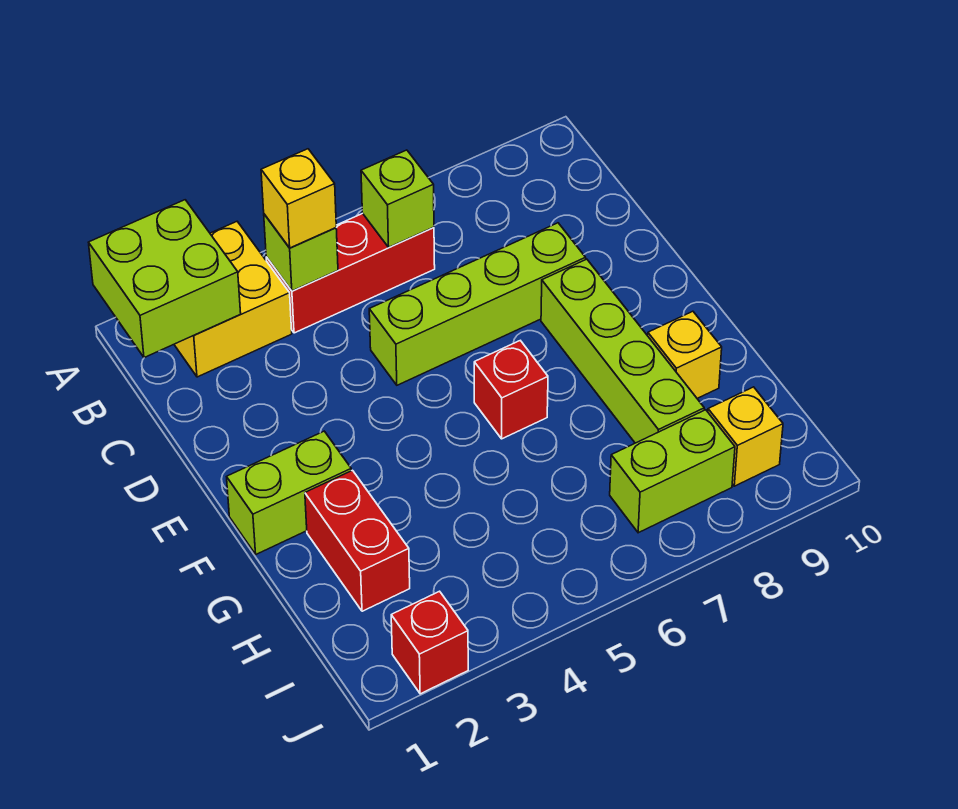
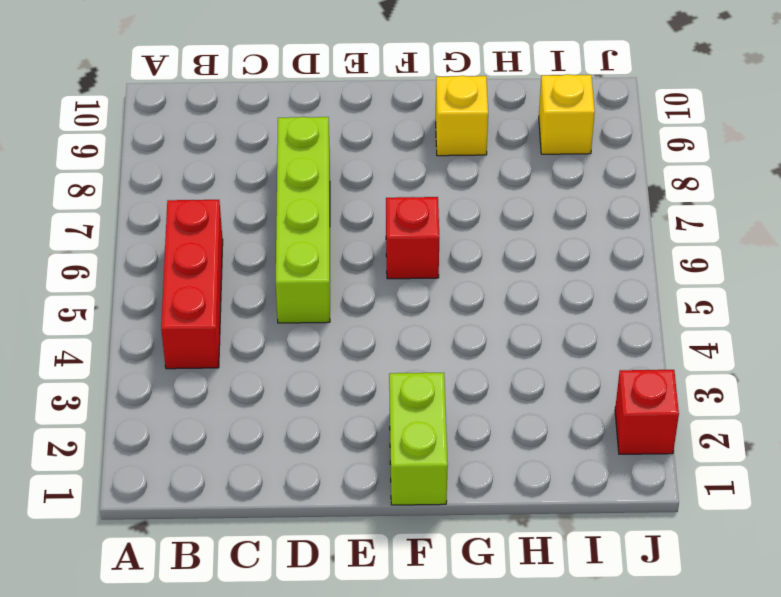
none -> yellow brick A2:B3 level 1
none -> lime brick E8:H8 level 1
none -> red brick G2:H2 level 1

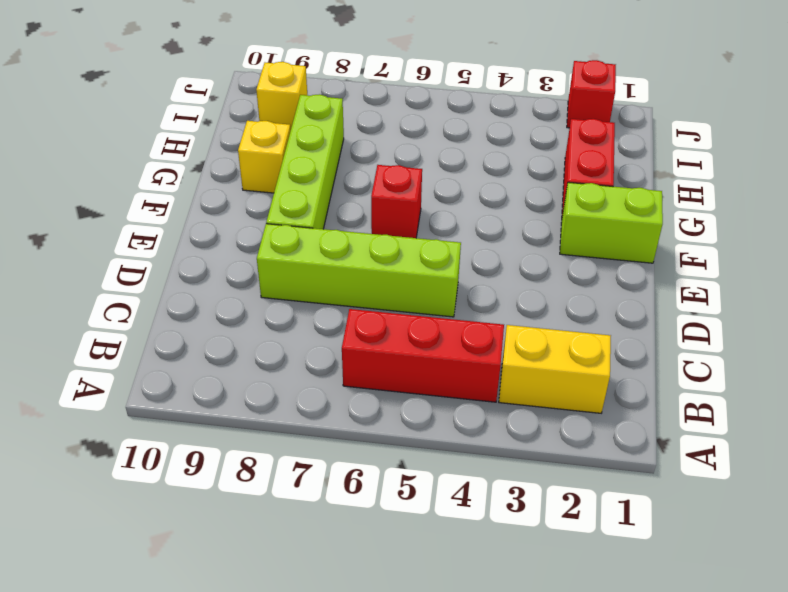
yellow brick B2:B3 level 1 -> yellow brick A2:B3 level 1
none -> lime brick I7:I8 level 1
none -> lime brick A1:B2 level 2
none -> lime brick B4 level 2

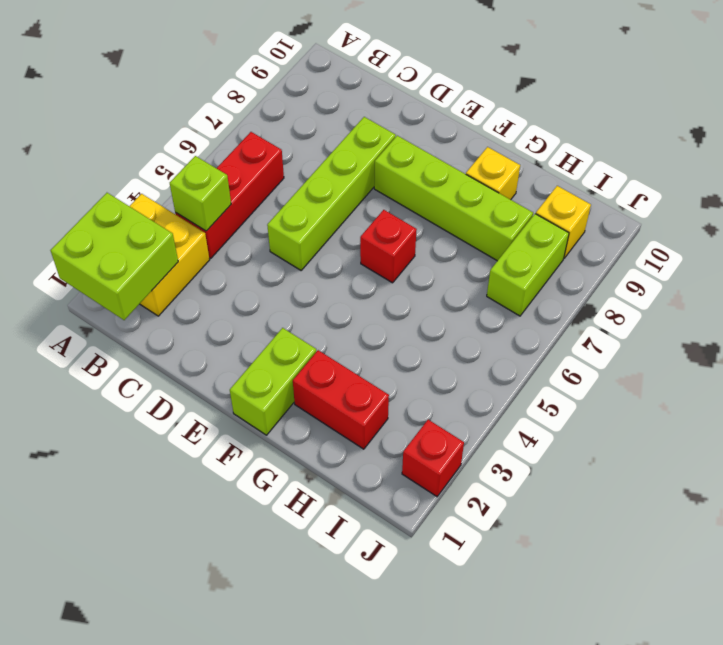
none -> lime brick B6 level 2
none -> yellow brick B4 level 3

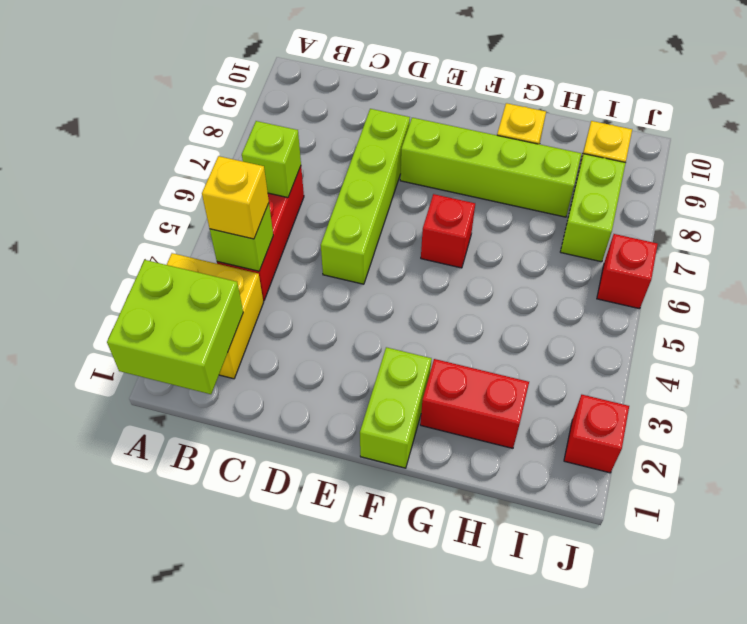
red brick J6 level 1 -> none

